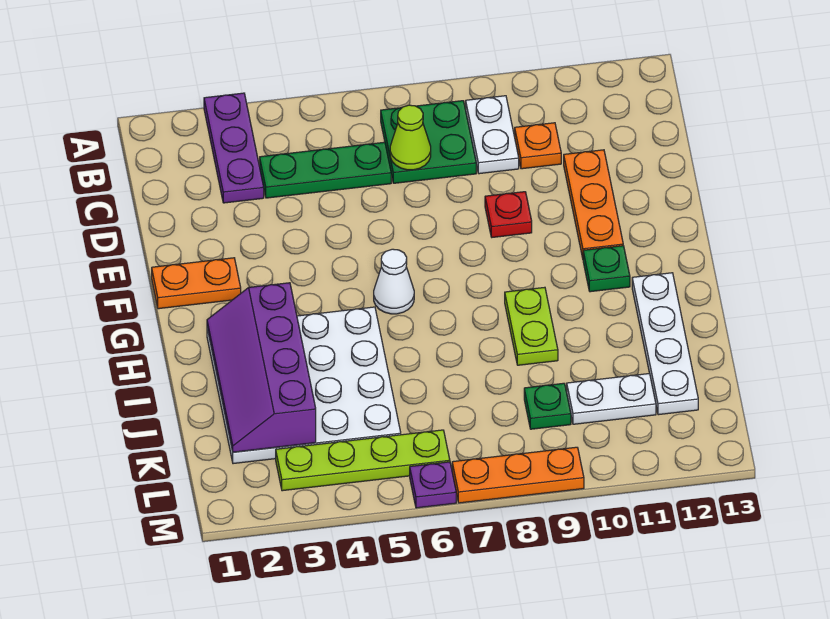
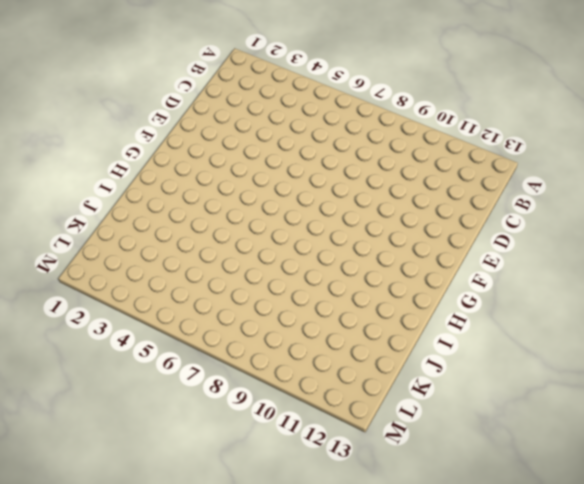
none -> purple plate A3:C3 level 1
none -> green plate B7:C8 level 1
none -> white plate B9:C9 level 1

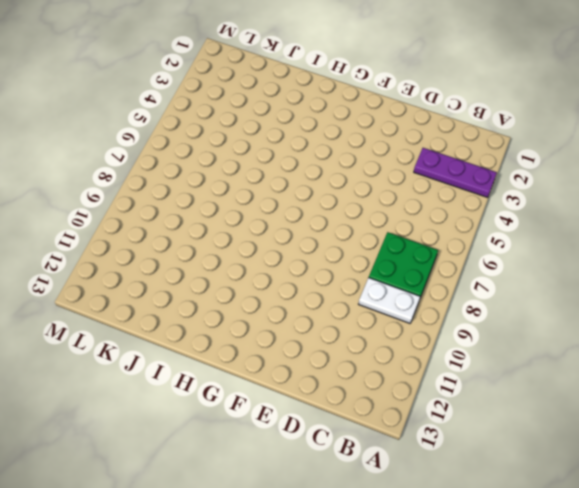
none -> green plate C4:C6 level 1
none -> orange plate C10 level 1
none -> orange plate D11:F11 level 1

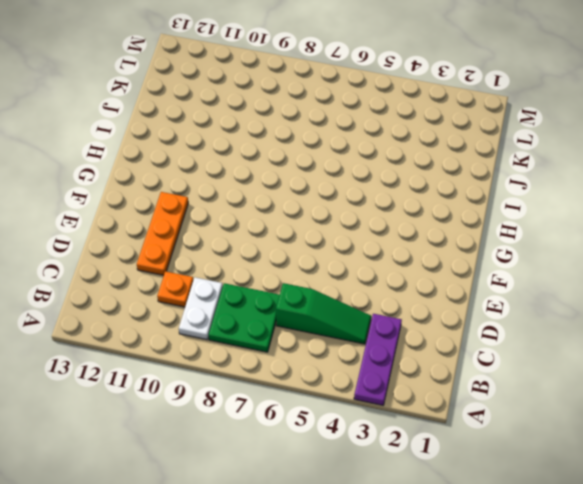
green slope C4:C6 level 1 top 6 -> green plate C4:C6 level 1
none -> red plate E9 level 1
none -> orange plate F1:F2 level 1
none -> white cone G6 level 1

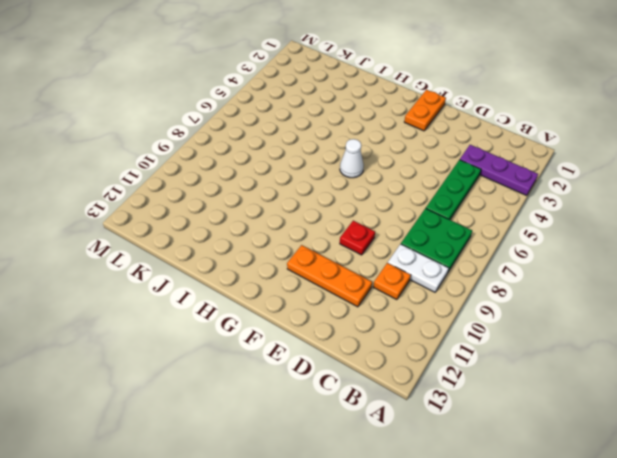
none -> green plate G11 level 1
none -> white plate H2:K5 level 1
none -> lime plate H9:I9 level 1

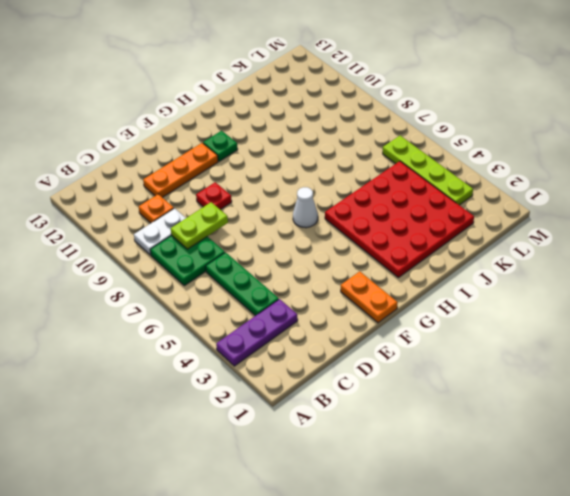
lime plate C8:D8 level 2 -> lime plate H9:I9 level 1
red plate H2:K5 level 1 -> white plate H2:K5 level 1
none -> white plate H12:K12 level 1
none -> green plate K9 level 1
none -> white plate K10:K11 level 1

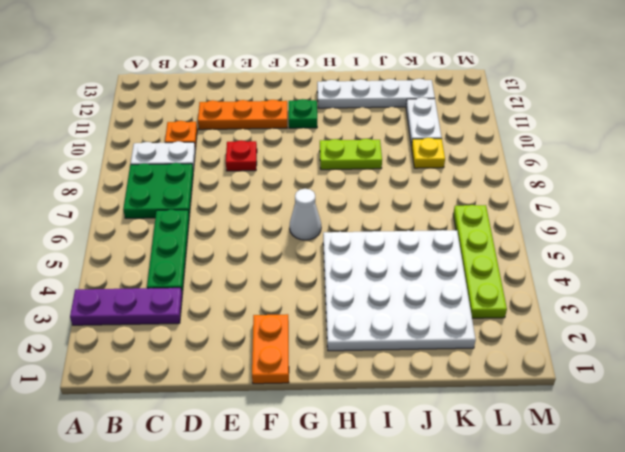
yellow plate K9 level 1 -> green plate K9 level 1
none -> purple plate M6 level 1
none -> orange plate M7:M9 level 1
none -> lime cone C7 level 2

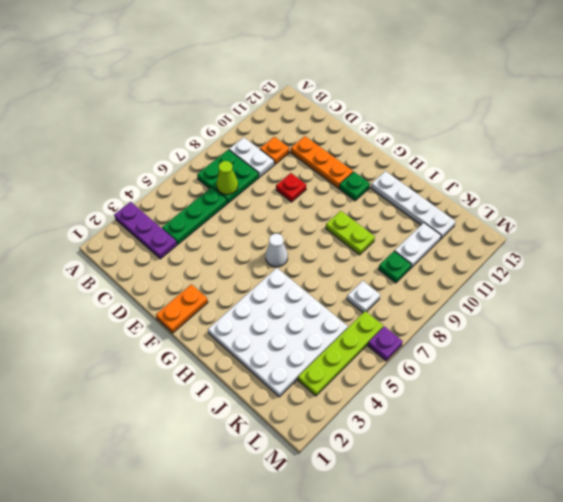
white plate K7 level 1 -> none
none -> orange plate M7:M9 level 1
none -> purple slope H2:K3 level 2 top 3

